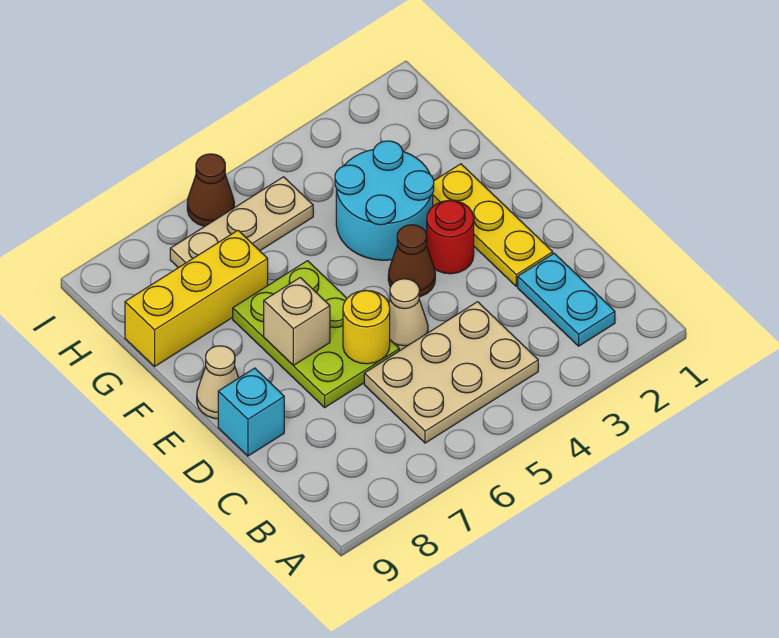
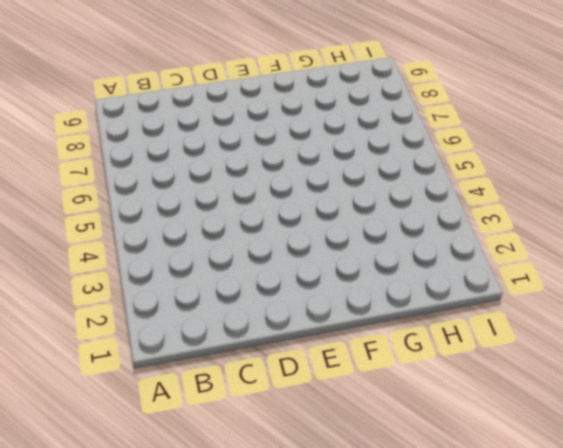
none -> cyan plate B2:C2 level 1
none -> tan plate B4:C6 level 1
none -> yellow plate D2:F2 level 1

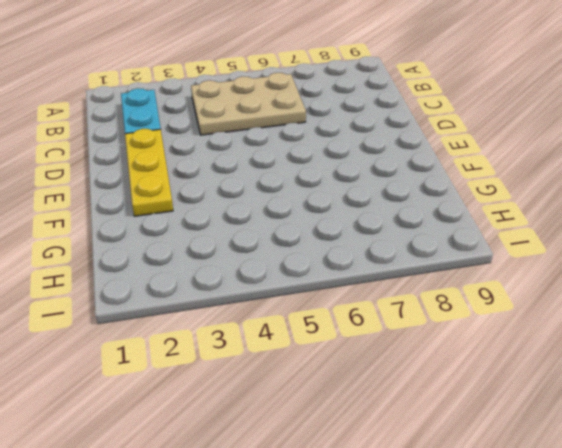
none -> tan cone D5 level 1
none -> lime plate D6:F7 level 1
none -> cyan brick D9 level 1

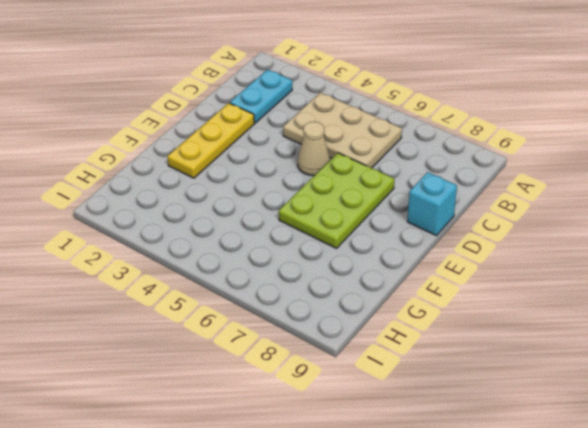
none -> red round brick E3 level 1
none -> brown cone E4 level 1
none -> tan cone E9 level 1

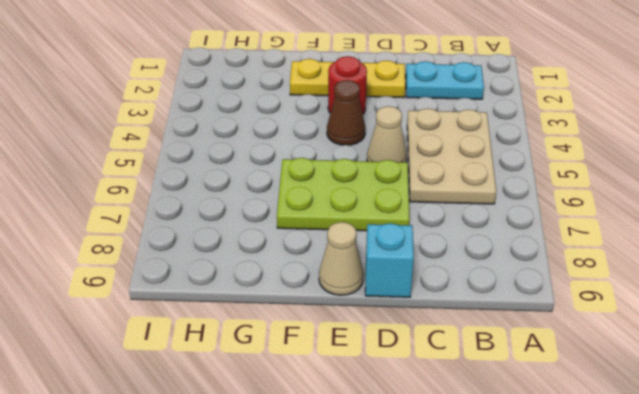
none -> cyan round brick F3:G4 level 1
none -> yellow brick G7:G9 level 1
none -> tan plate H5:H7 level 1

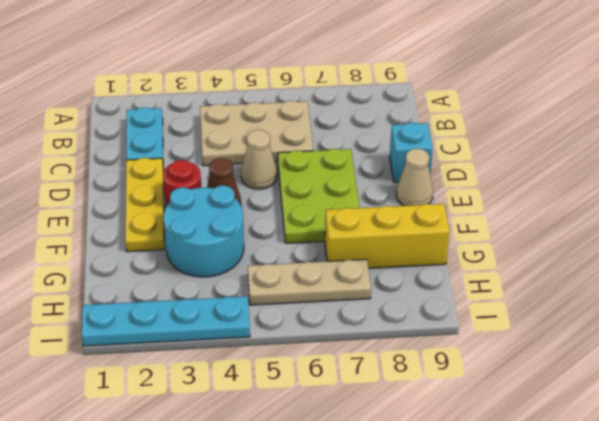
cyan plate I1:I4 level 1 -> none
none -> brown cone I6 level 1
none -> yellow round brick D6 level 2
none -> tan brick E7 level 2

